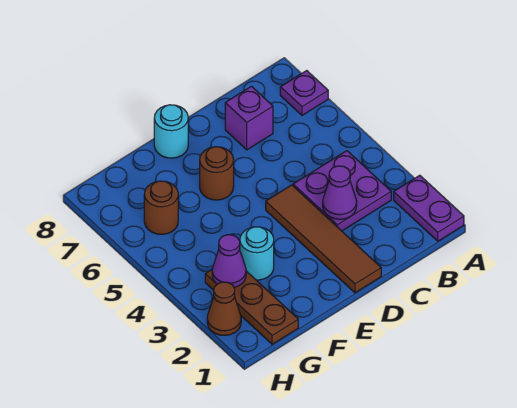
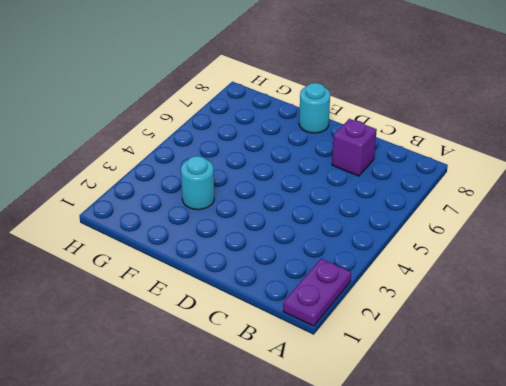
none -> purple plate A7 level 1
none -> purple plate B3:C4 level 1
none -> brown tile D1:D4 level 1

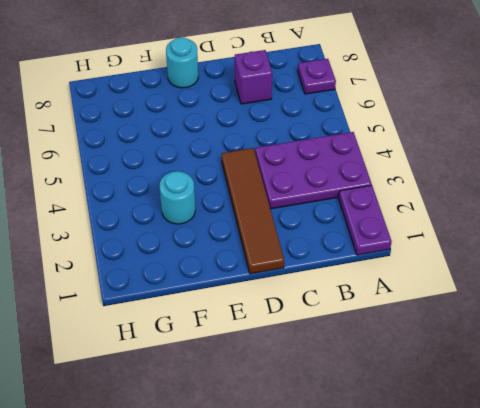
purple plate A3:C4 level 1 -> purple plate B3:C4 level 1
none -> brown round brick E6 level 1
none -> brown plate G1:G3 level 1
none -> brown round brick G6 level 1

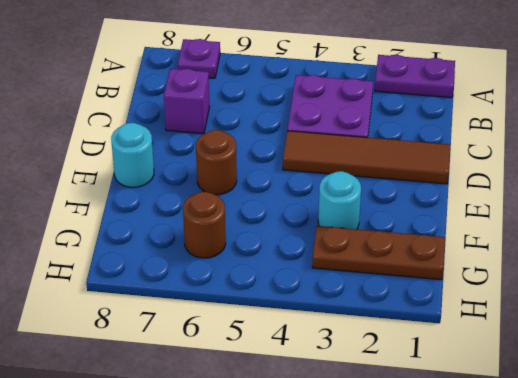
none -> brown cone H2 level 1
none -> purple cone C3 level 2
none -> purple cone G3 level 2

